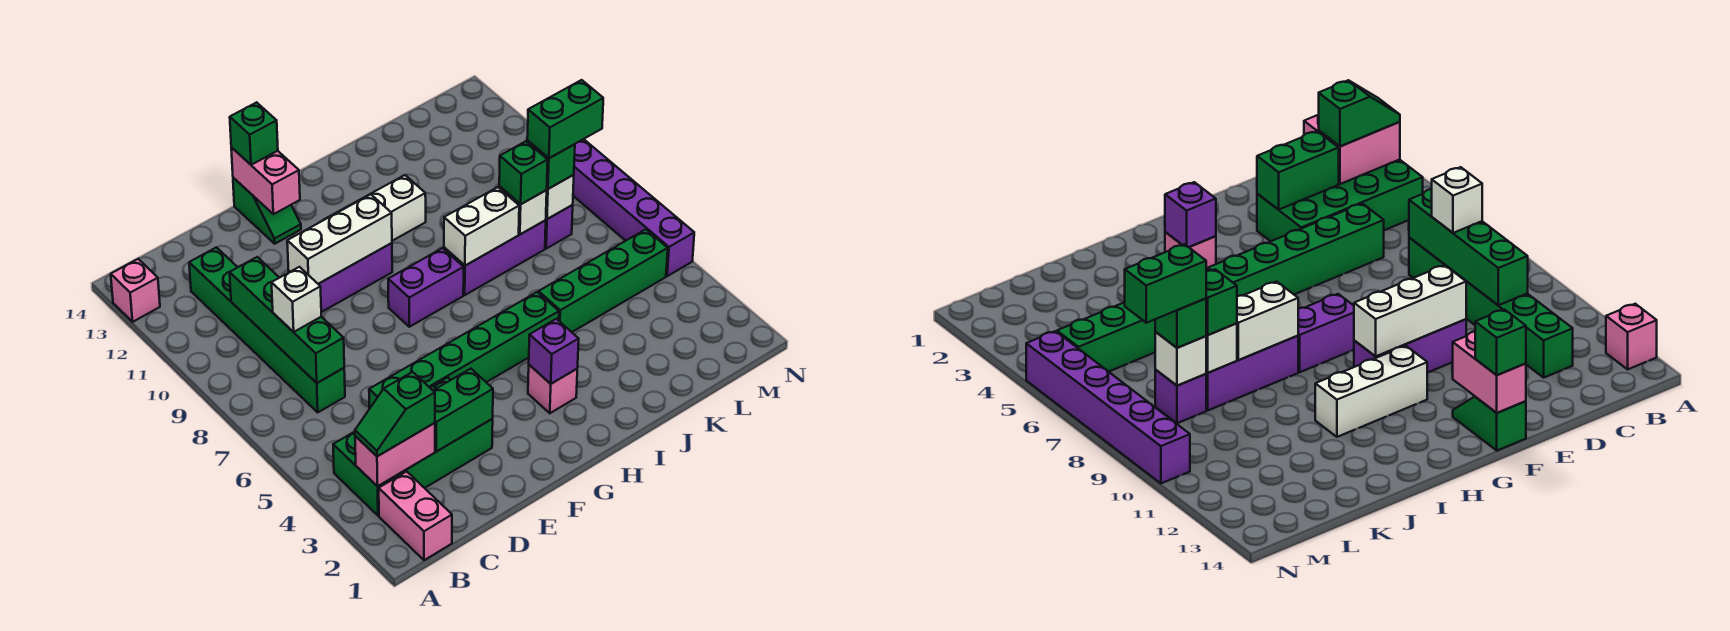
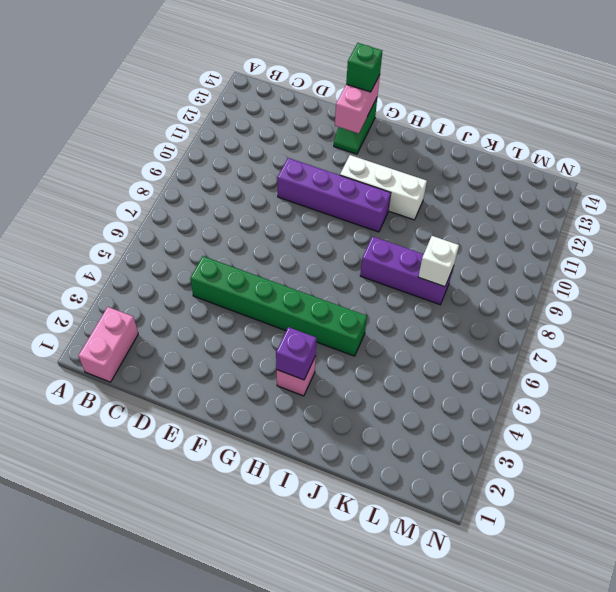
purple brick E10:H10 level 1 -> purple brick E10:G10 level 1
none -> pink brick A13 level 1
none -> green brick B3:E4 level 1
none -> green brick C7:C12 level 1

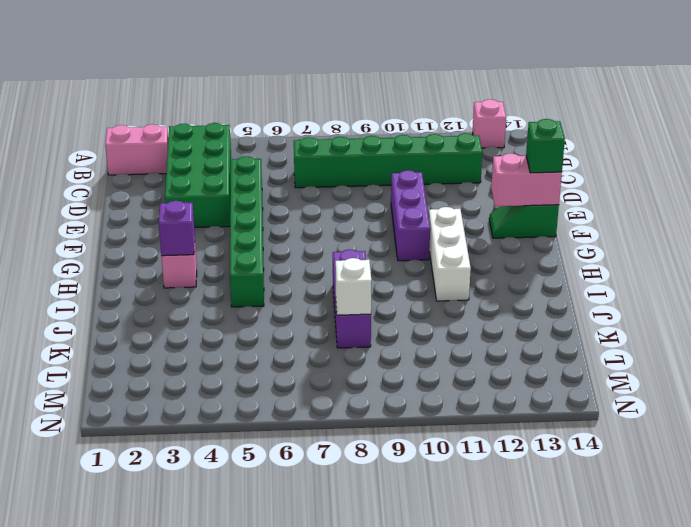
none -> purple brick G8:H8 level 1
none -> green brick J5:M5 level 1
none -> purple brick L8 level 1

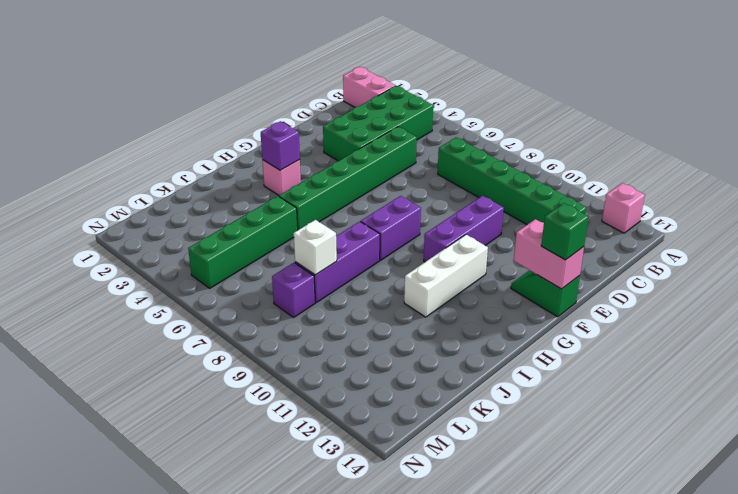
none -> purple brick N5:N10 level 1
none -> pink brick B3:C3 level 2
none -> green brick C7:C10 level 2

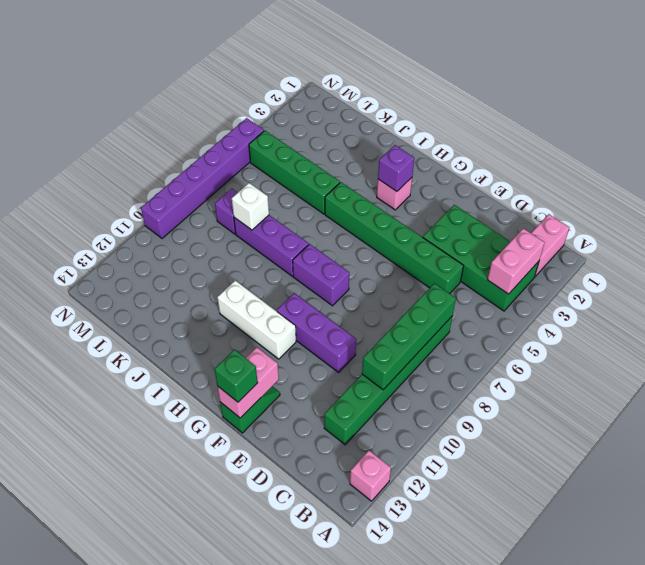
pink brick B3:B4 level 2 -> pink brick B3:C3 level 2
none -> green brick D3:E3 level 2
none -> white brick E10:G10 level 2
none -> white brick I8:J8 level 2

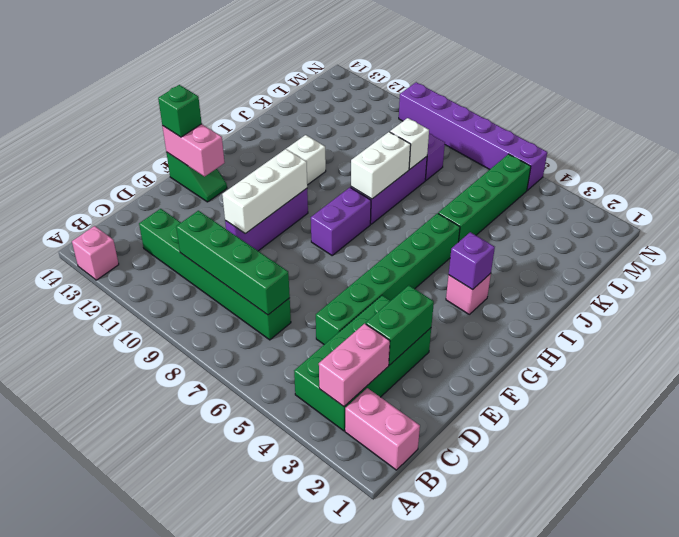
none -> white brick L8 level 2
none -> green slope B3:C3 level 3 top C
none -> white brick C8 level 3

